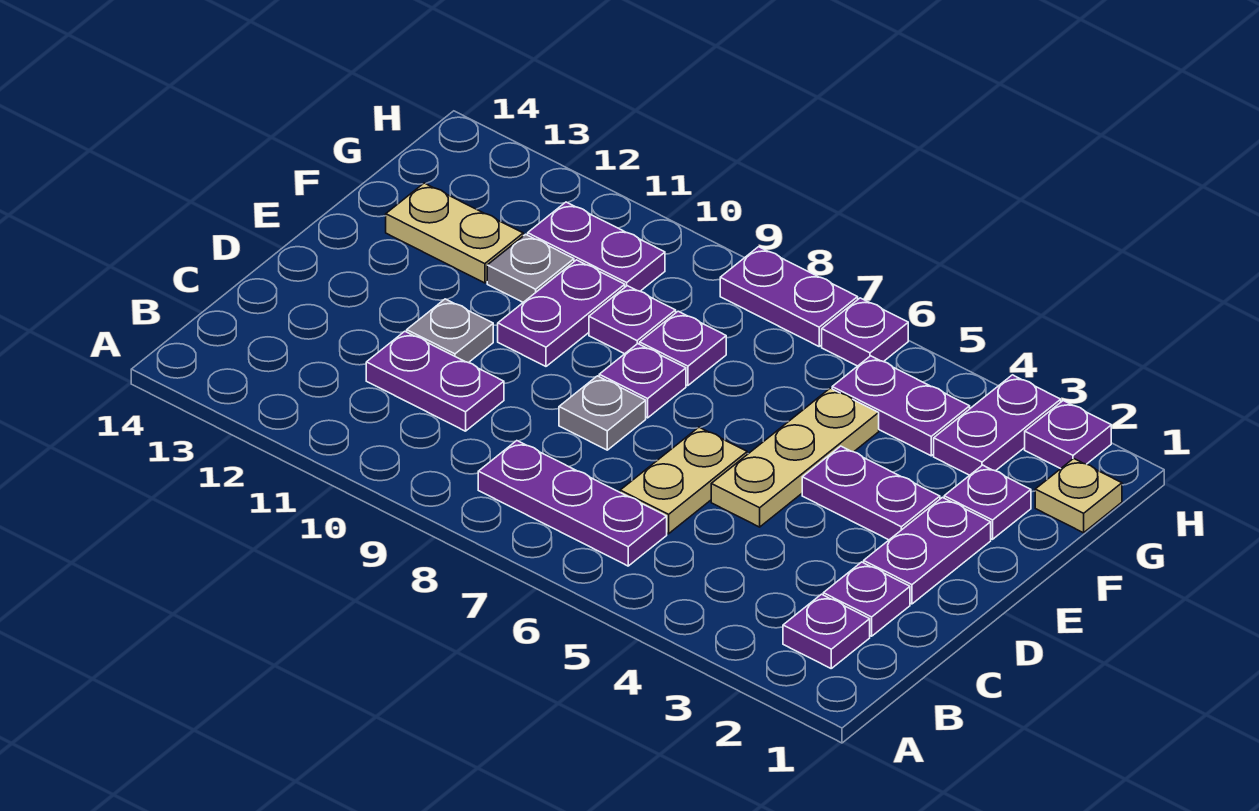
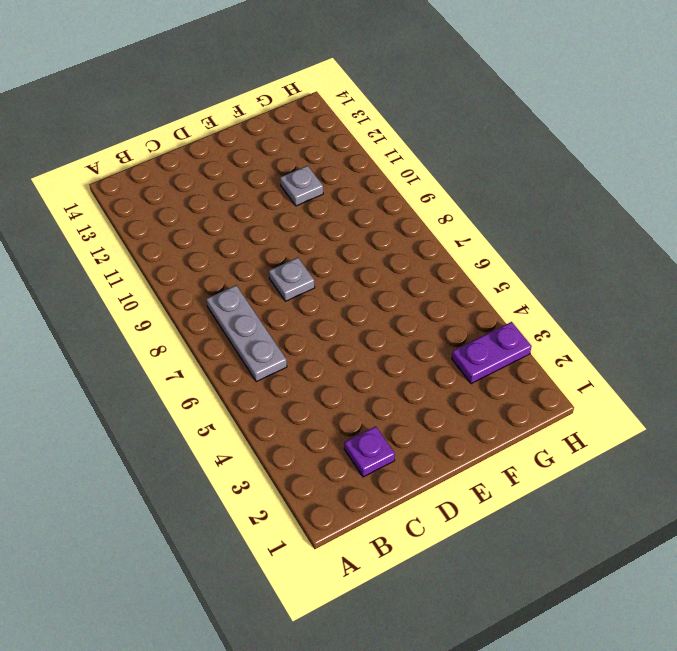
grey plate B6:B8 level 1 -> purple plate B6:B8 level 1
none -> purple plate B2 level 1
none -> tan plate C6:D6 level 1
none -> purple plate C10:C11 level 1

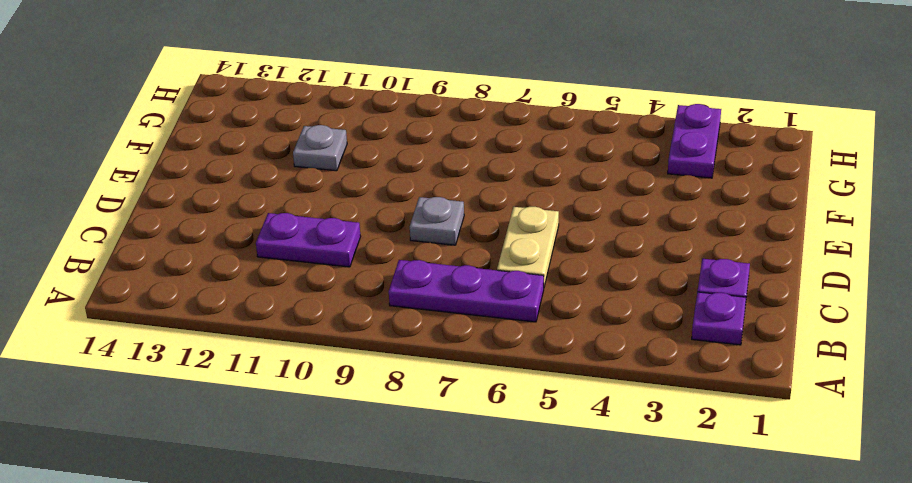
none -> purple plate D2:E2 level 1
none -> tan plate D5:F5 level 1
none -> grey plate D11 level 1

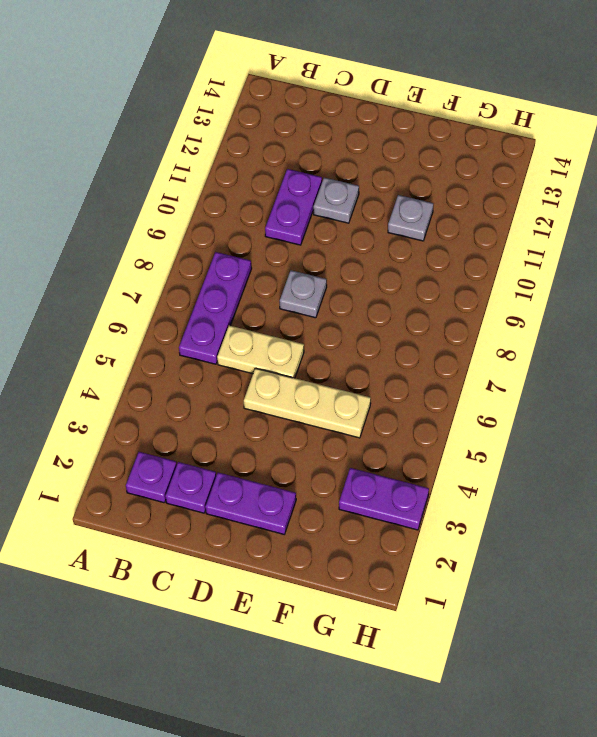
none -> purple plate E3:E4 level 1
none -> purple plate E8 level 1
none -> purple plate E10:F10 level 1

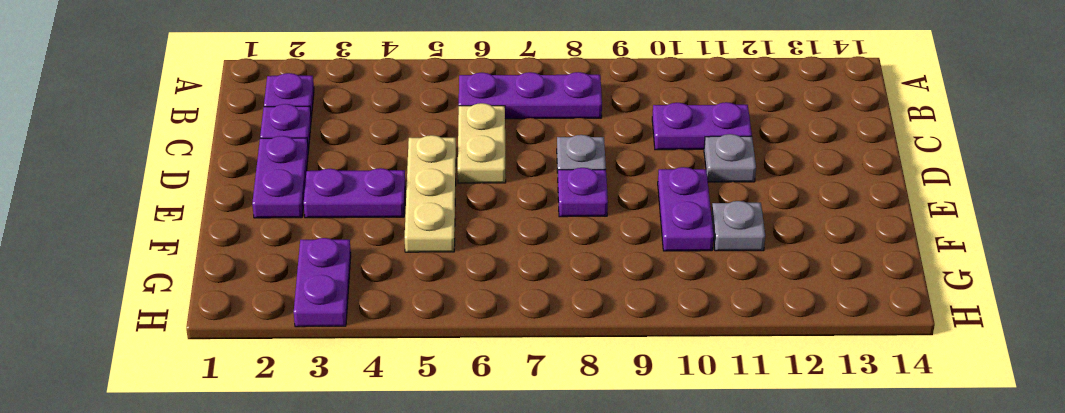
none -> purple plate F2 level 1
none -> purple plate F8 level 1
none -> purple plate F9 level 1

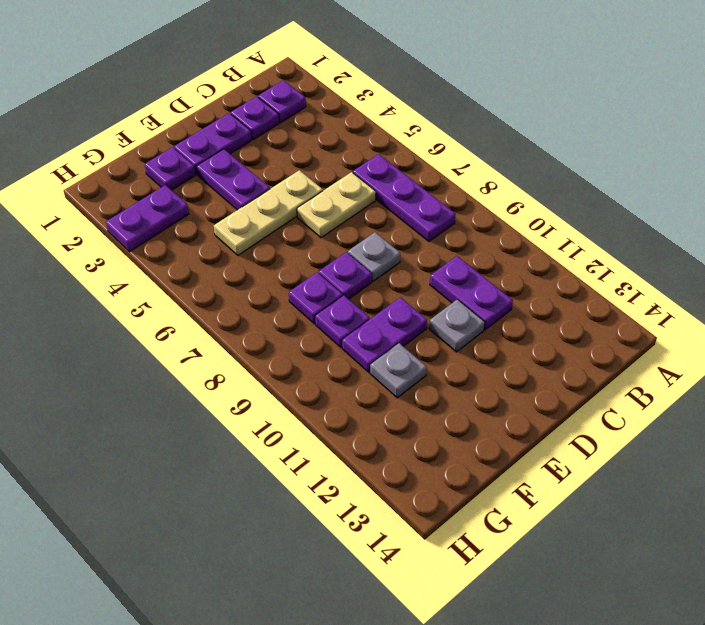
none -> tan plate F12:F13 level 1
none -> tan plate G1 level 1
none -> purple plate G4:G5 level 1

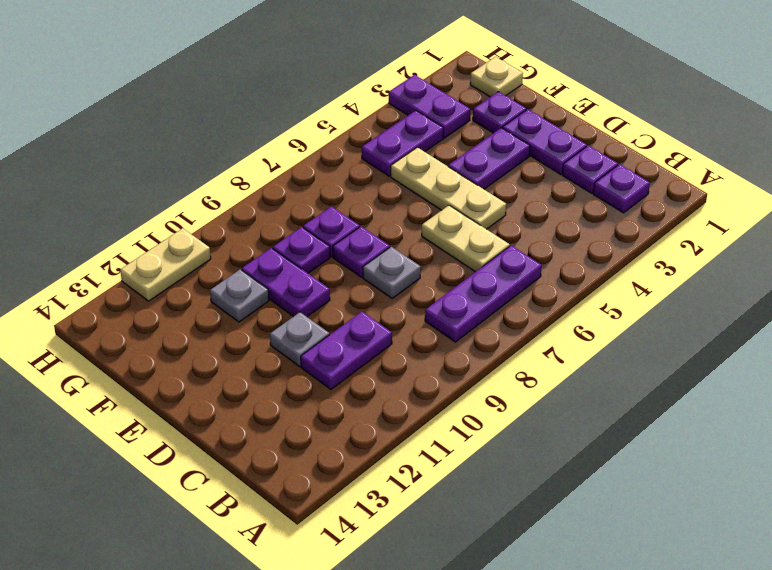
tan plate H11:H12 level 1 -> tan plate F12:F13 level 1
none -> purple plate G10:G11 level 1
none -> purple plate H2 level 1
none -> purple plate H6 level 1

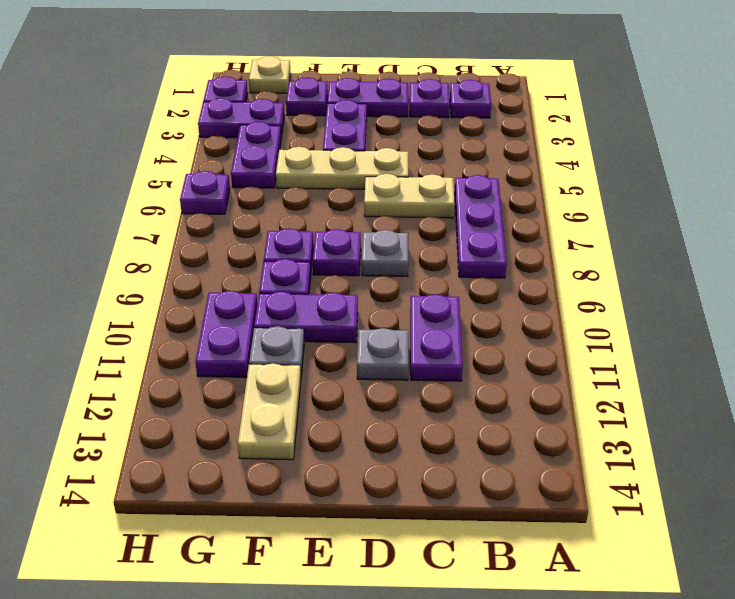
none -> purple plate H7:H8 level 1

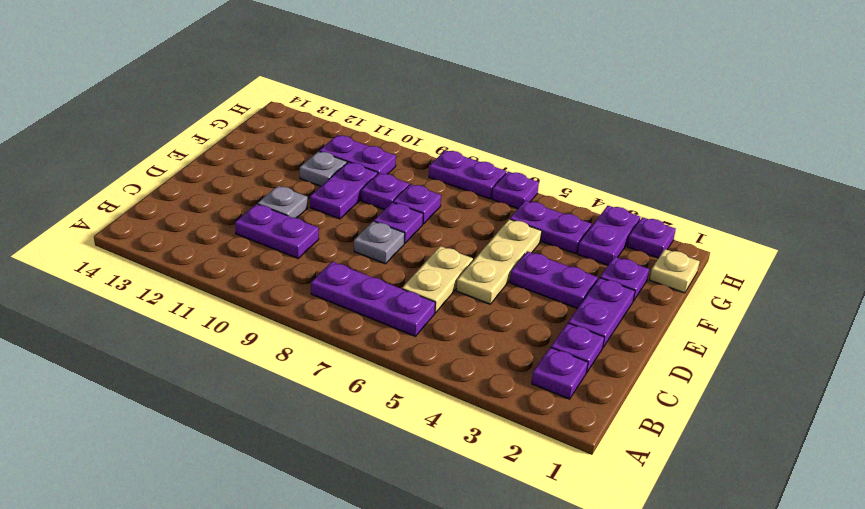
none -> tan plate F12:F13 level 1

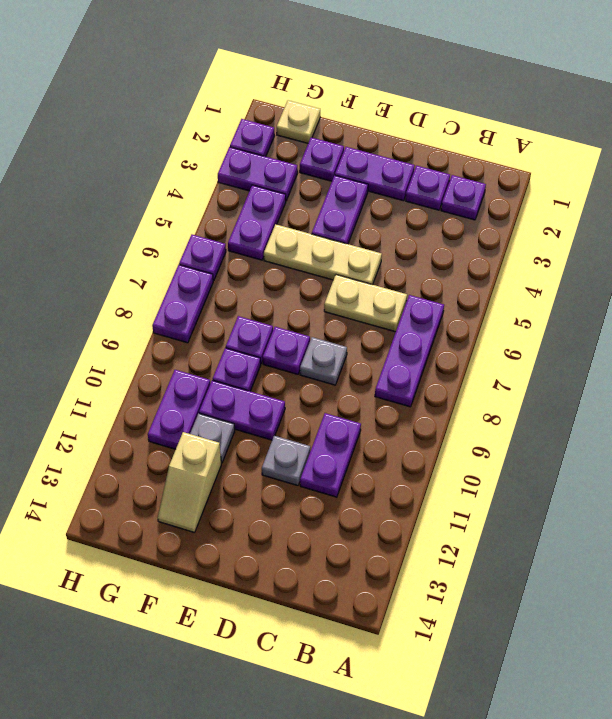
tan slope F12:F13 level 1 top 12 -> tan plate F12:F13 level 1

